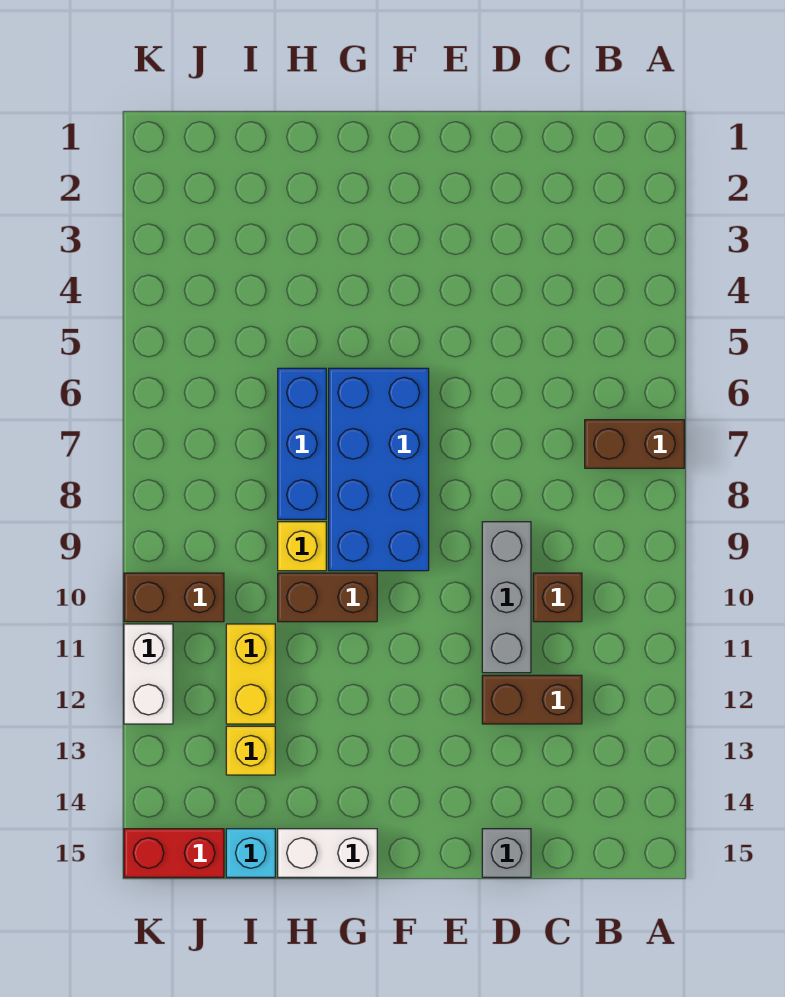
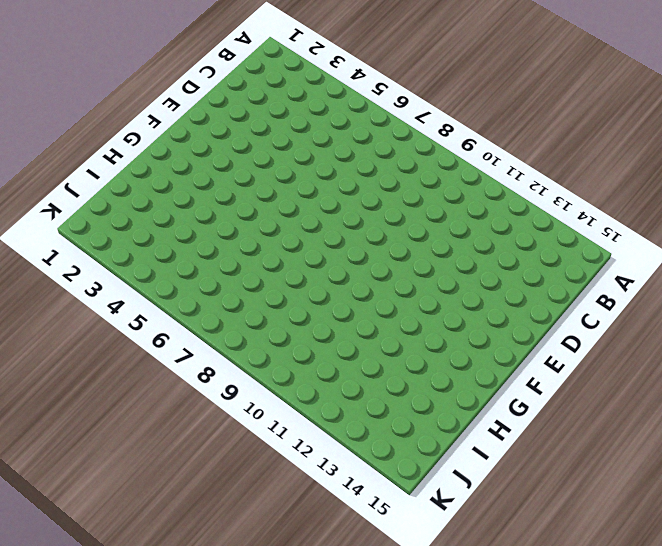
none -> brown brick A7:B7 level 1
none -> brown brick C10 level 1
none -> brown brick C12:D12 level 1

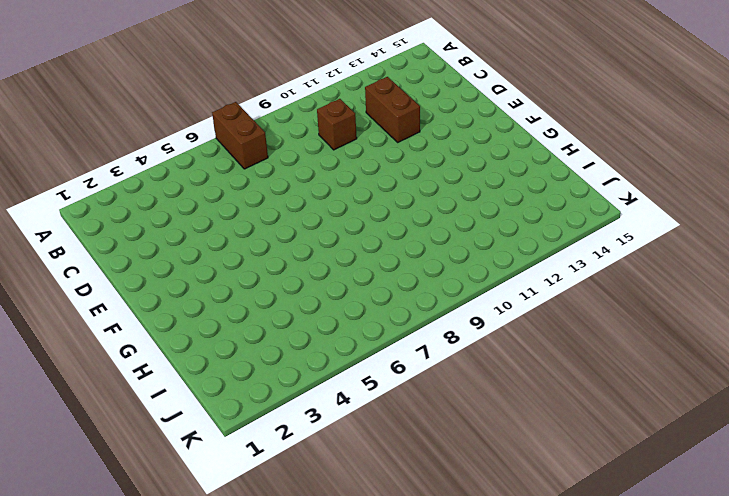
none -> grey brick D9:D11 level 1
none -> grey brick D15 level 1
none -> blue brick F6:G9 level 1

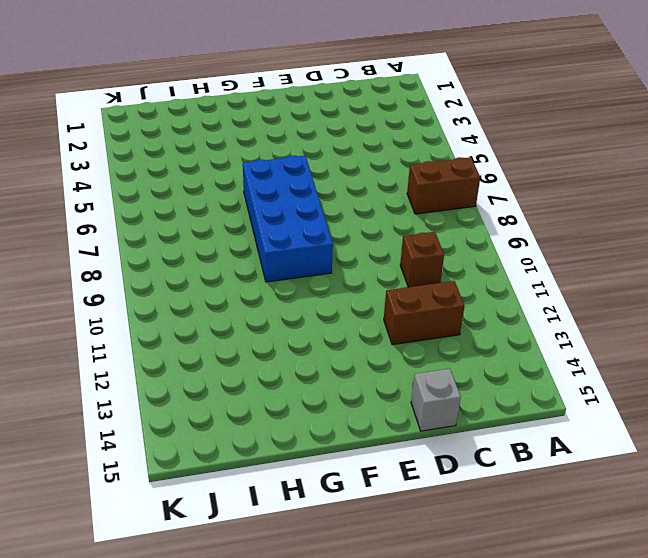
none -> grey brick D9:D11 level 1
none -> brown brick G10:H10 level 1
none -> white brick G15:H15 level 1

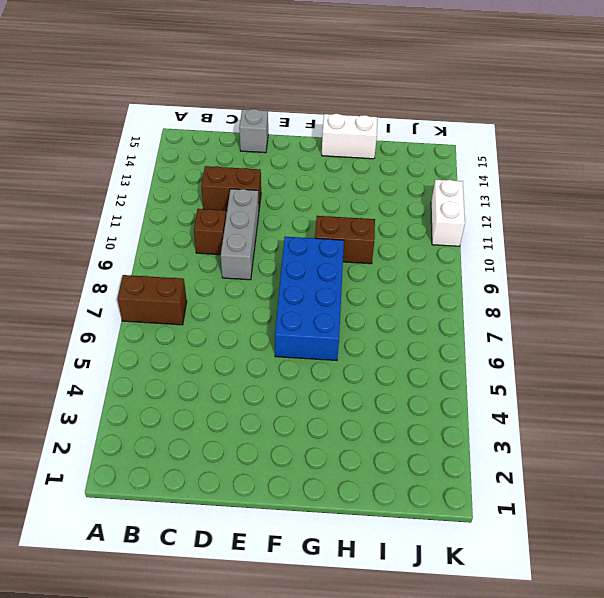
none -> blue brick H6:H8 level 1
none -> yellow brick H9 level 1
none -> yellow brick I11:I12 level 1

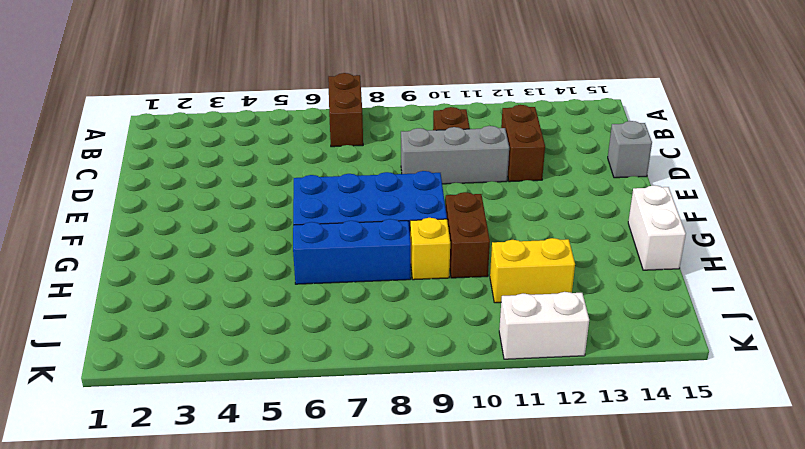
none -> yellow brick I13 level 1
none -> cyan brick I15 level 1
none -> brown brick J10:K10 level 1

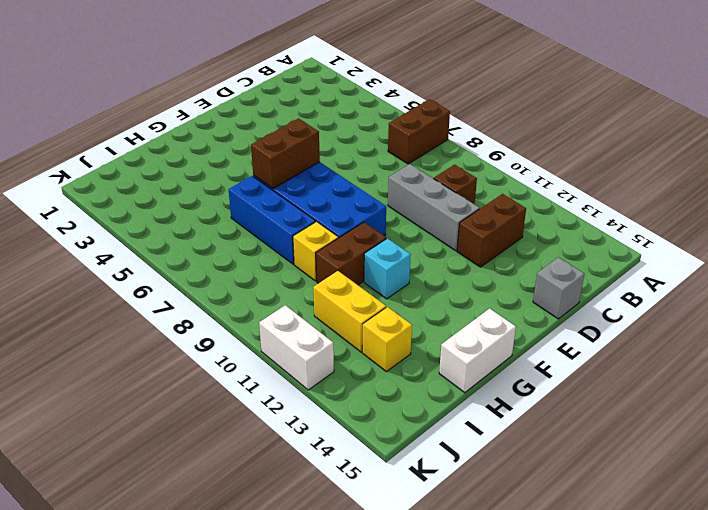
brown brick F6:G6 level 2 -> brown brick J10:K10 level 1
cyan brick G11 level 1 -> cyan brick I15 level 1
none -> red brick J15:K15 level 1

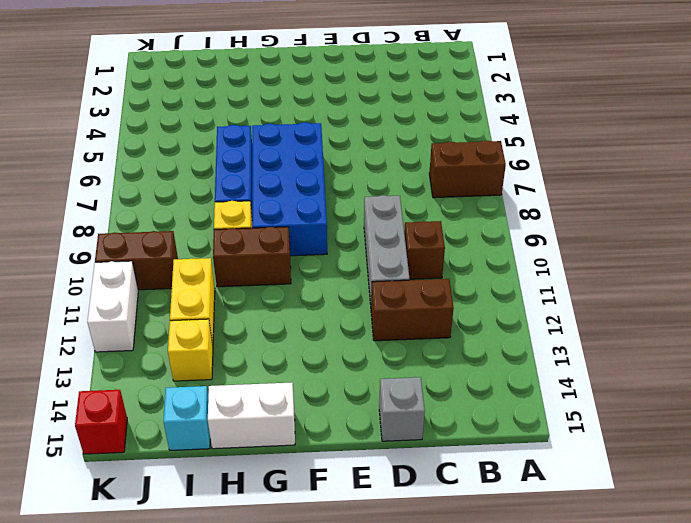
red brick K15 level 1 -> red brick J15:K15 level 1

